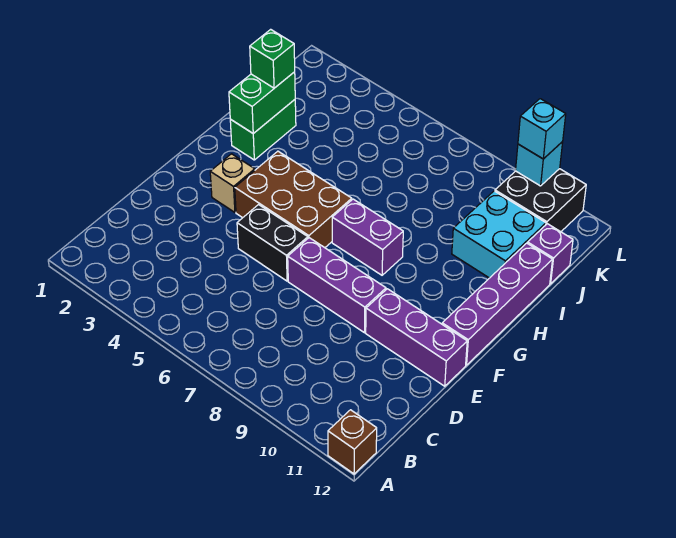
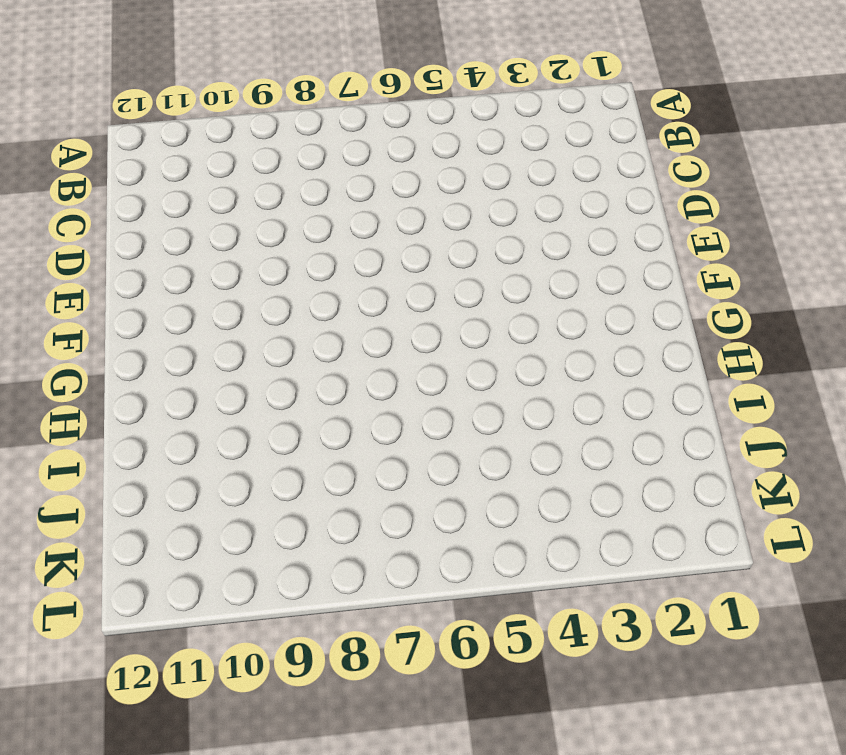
none -> brown brick A12 level 1
none -> black brick E5:E6 level 1
none -> purple brick E7:E9 level 1

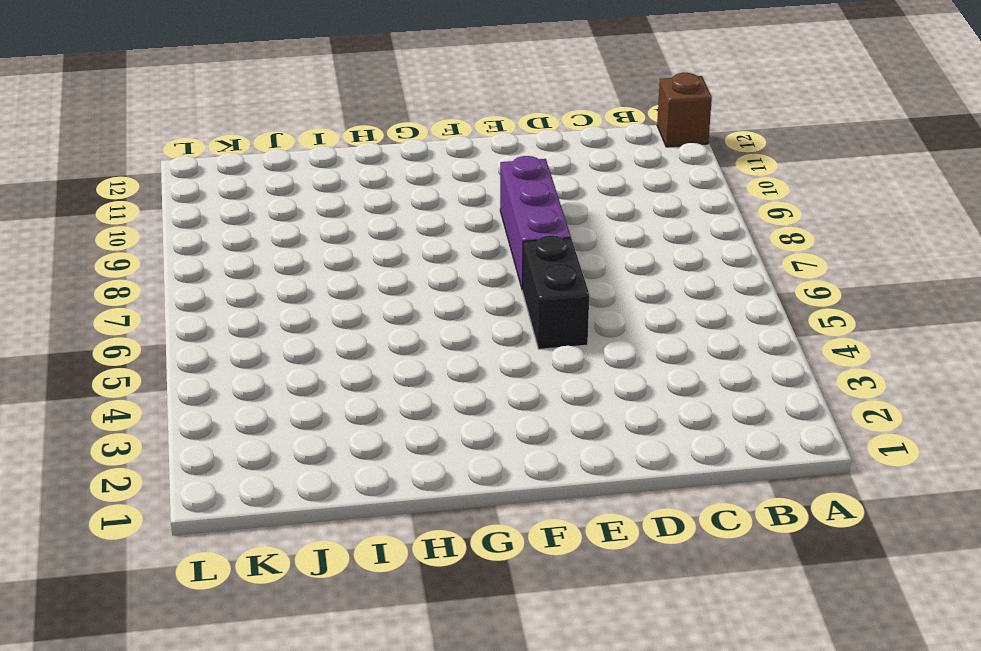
none -> purple brick E10:E12 level 1
none -> tan brick F3 level 1
none -> brown brick F4:G6 level 1

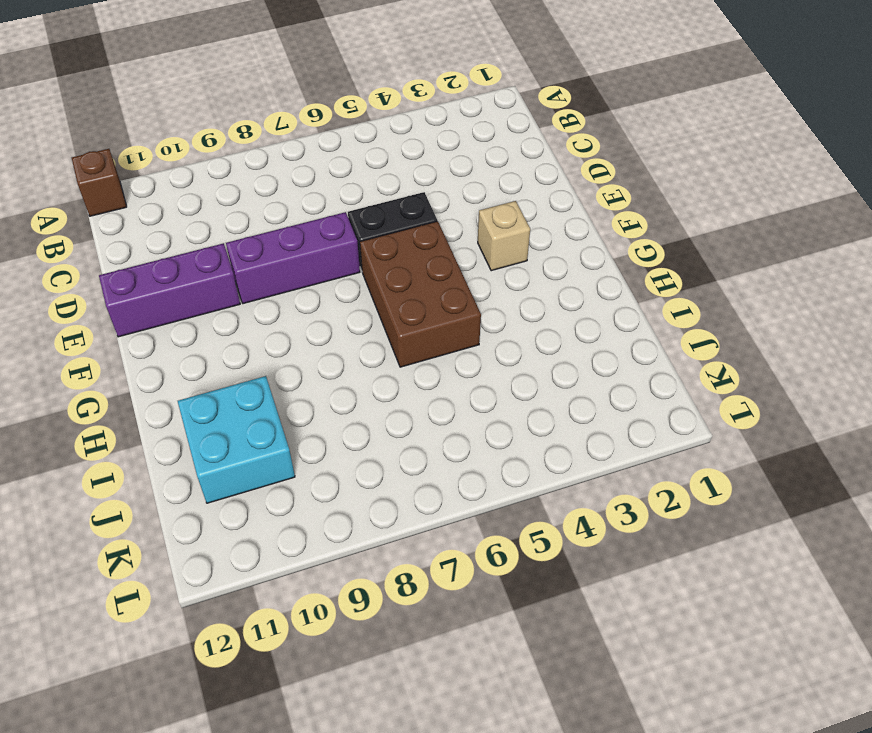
brown brick F5:H6 level 1 -> brown brick F4:G6 level 1
none -> purple brick F12:I12 level 1
none -> purple brick G7:G8 level 1
none -> green brick H2:I2 level 1

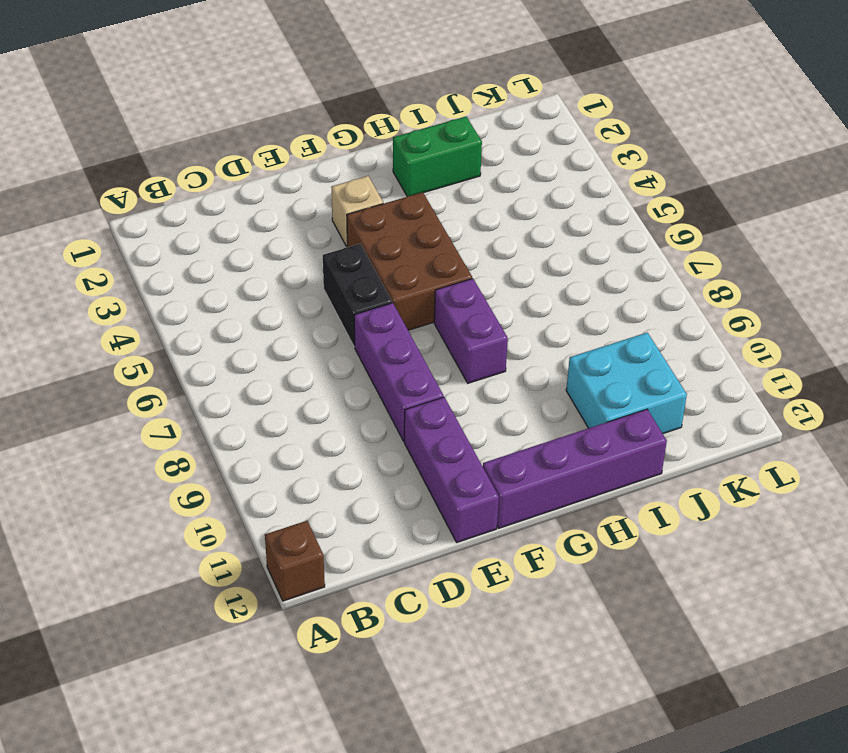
none -> purple brick J12 level 1
none -> black brick K10:L11 level 1
none -> green brick H2:I2 level 2

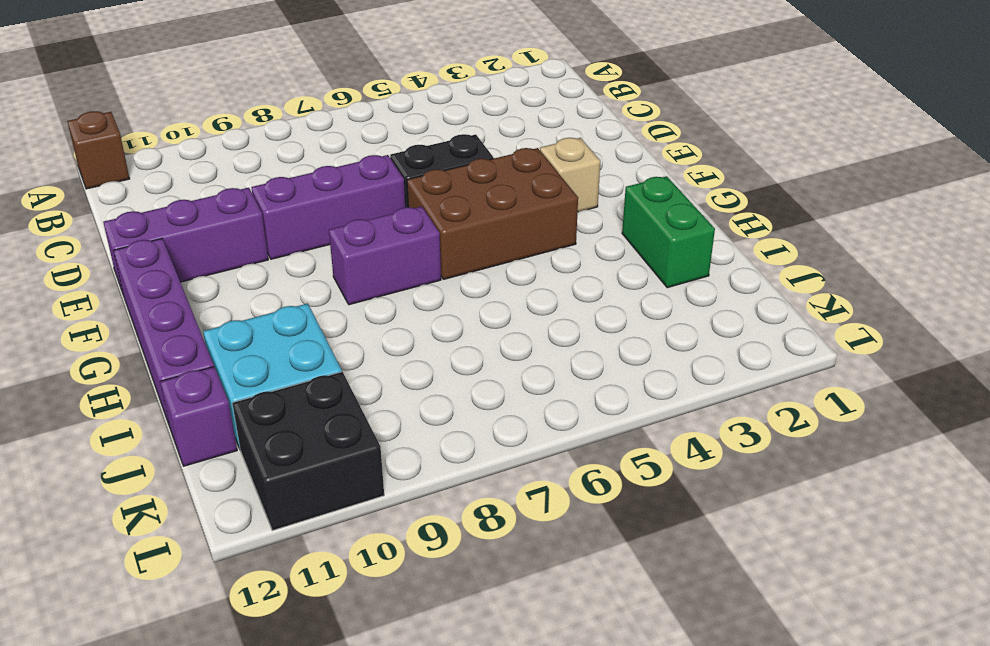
none -> green brick H2:I2 level 2
none -> cyan brick L10 level 2
none -> green brick I2 level 3

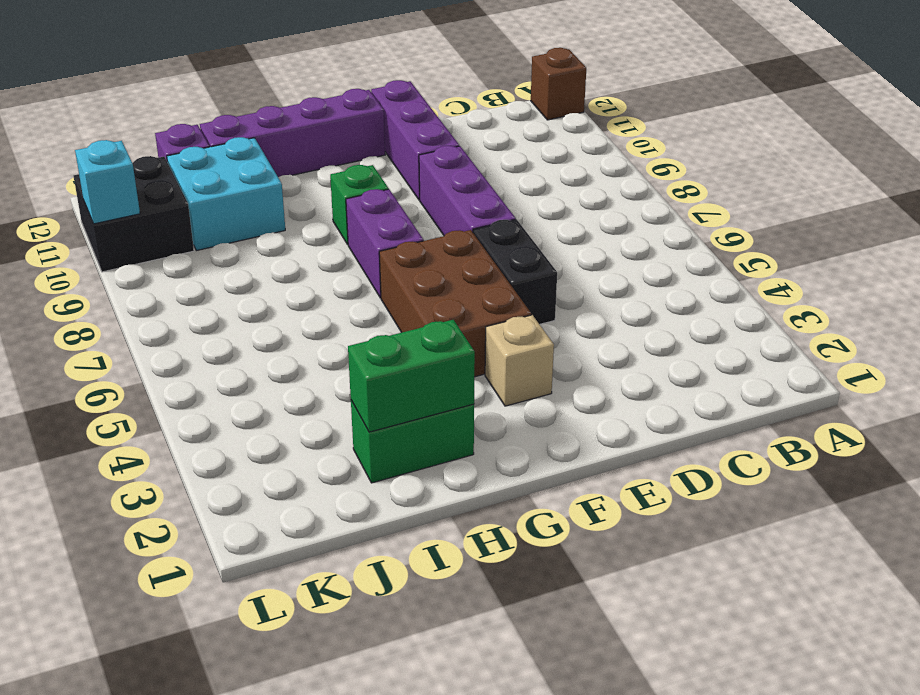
green brick G9 level 1 -> green brick I2 level 3
none -> cyan brick L10 level 3

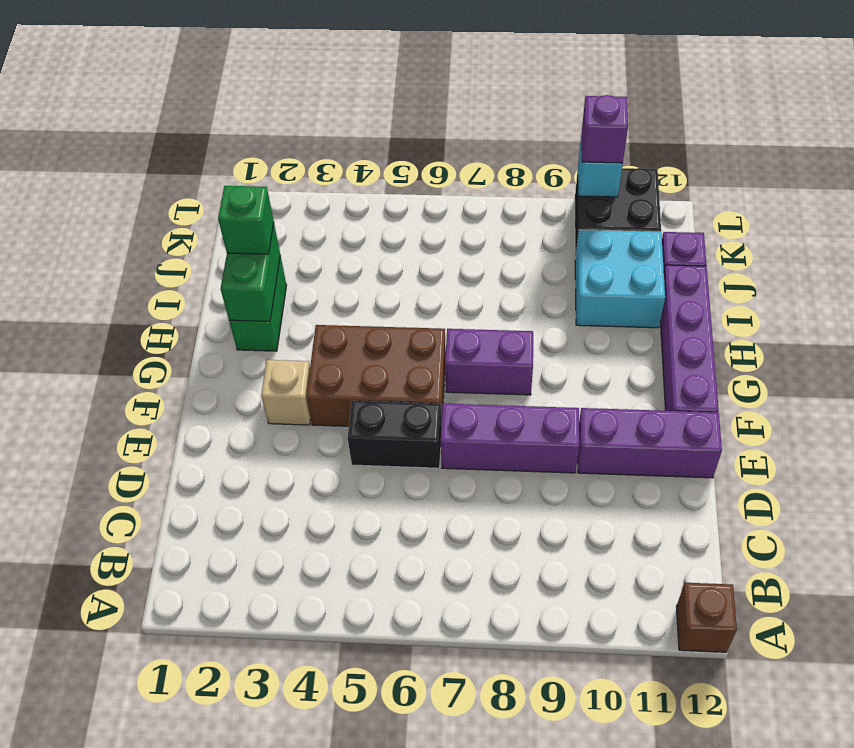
purple brick L10 level 3 -> cyan brick L10 level 3

